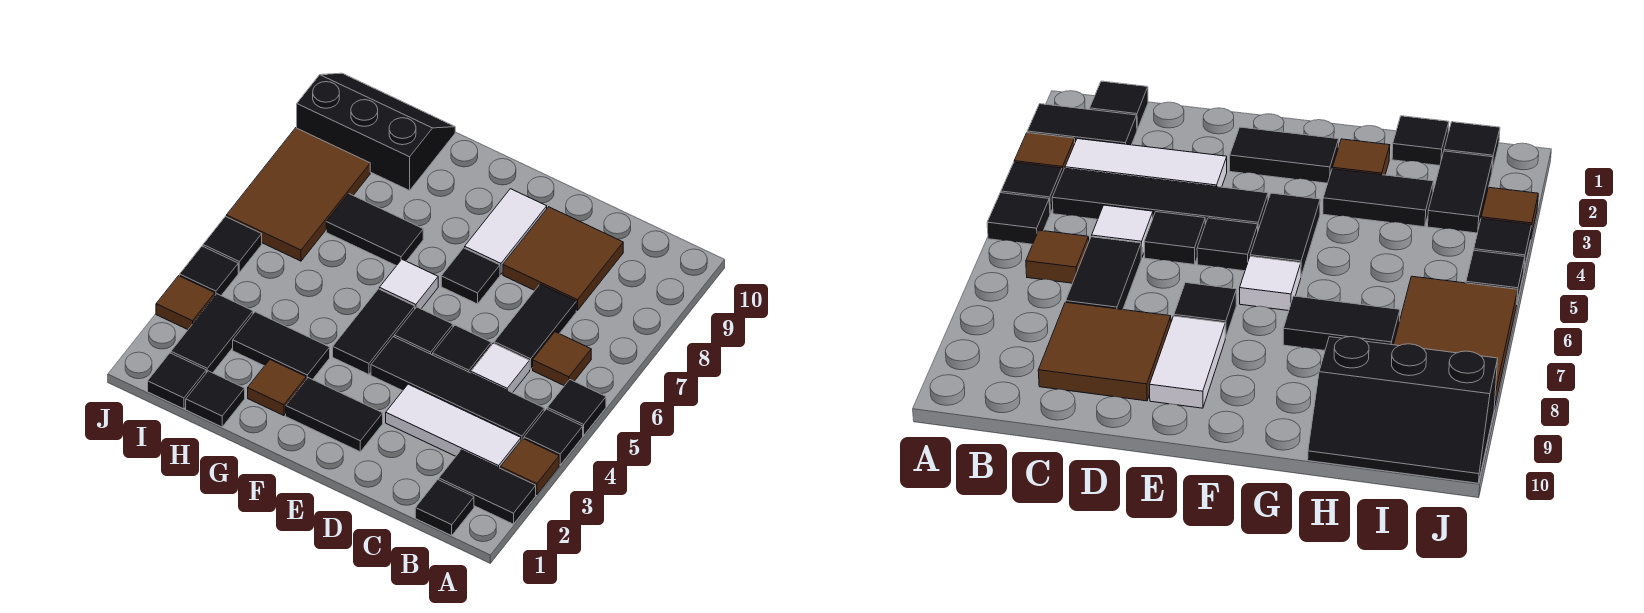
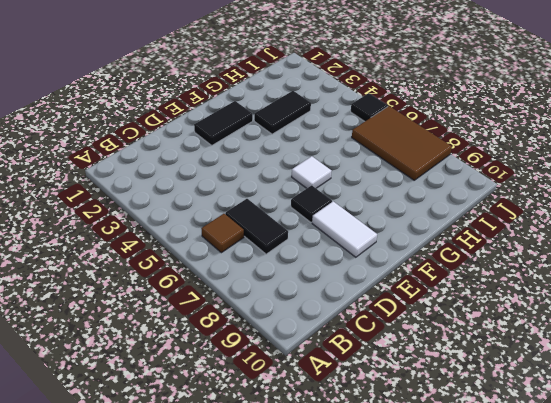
none -> black tile A2:B2 level 1
none -> brown tile A3 level 1
none -> black tile A4 level 1

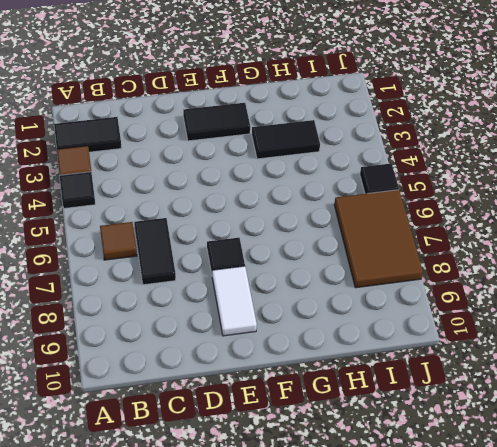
none -> black tile A5 level 1
none -> black tile B1 level 1
none -> white tile B3:D3 level 1

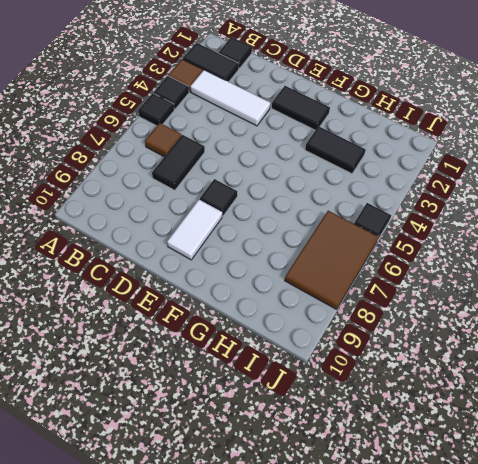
none -> black tile B4:E4 level 1
none -> white tile C5 level 1
none -> brown tile C8:D9 level 1

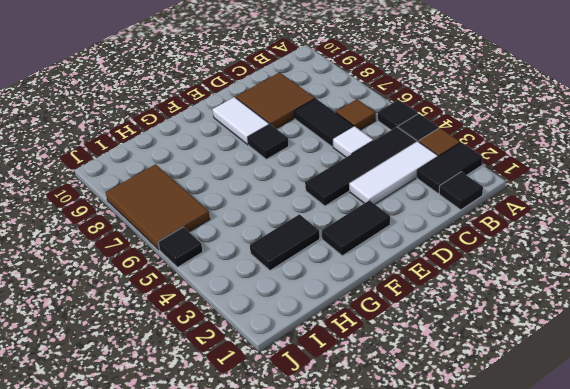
none -> black tile D5 level 1
none -> black tile E5 level 1
none -> black tile F4:F5 level 1

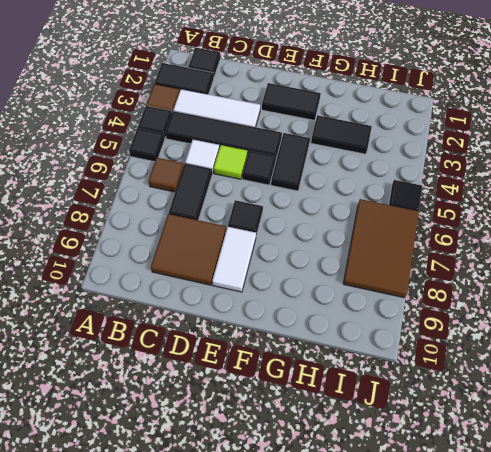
lime tile D5 level 1 -> black tile D5 level 1
none -> white tile F6 level 1
none -> brown tile G2 level 1
none -> black tile G7:H7 level 1

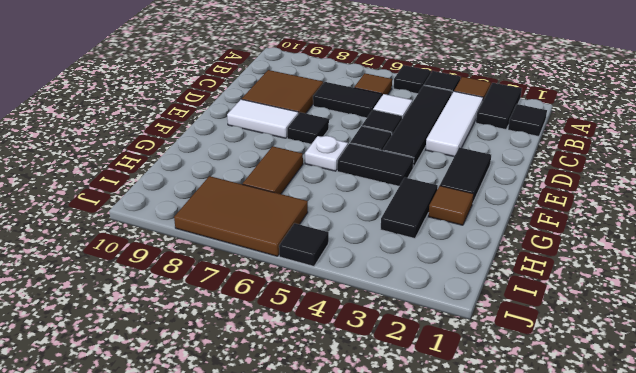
white plate F6 level 1 -> white tile F6 level 1
brown tile G7:H7 level 1 -> black tile G7:H7 level 1
none -> black tile H1 level 1
none -> black slope H9:J10 level 1 top 9
none -> black tile I1 level 1

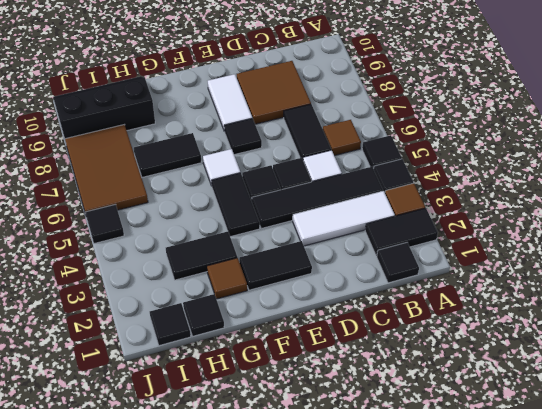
none -> black tile I2:I3 level 1
none -> brown tile J3 level 1
none -> black tile J4 level 1

